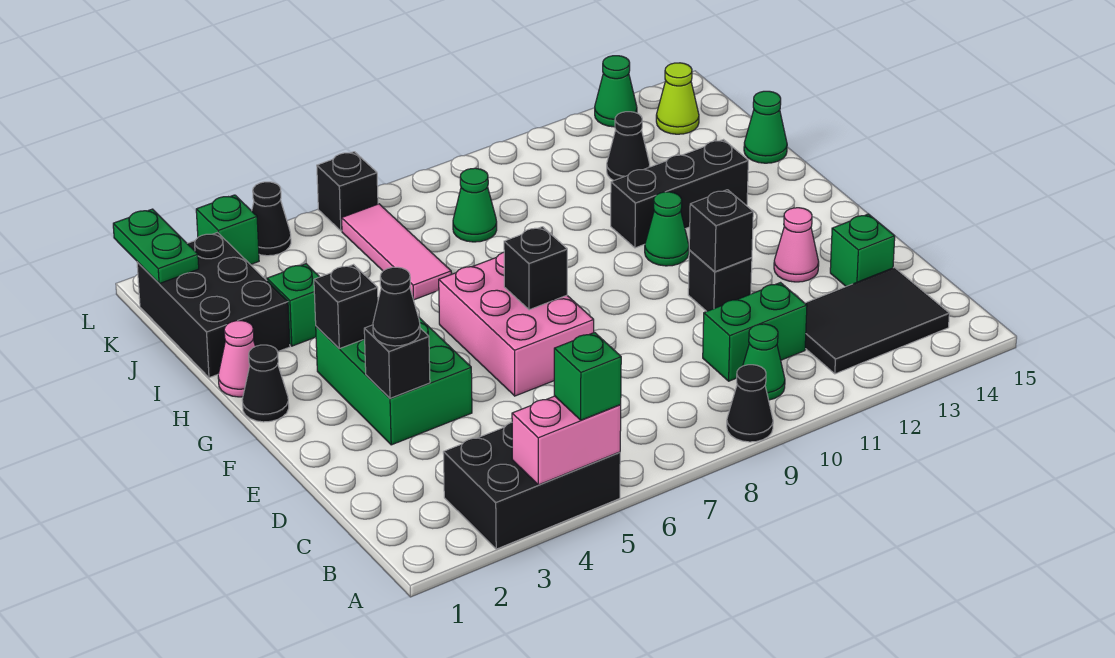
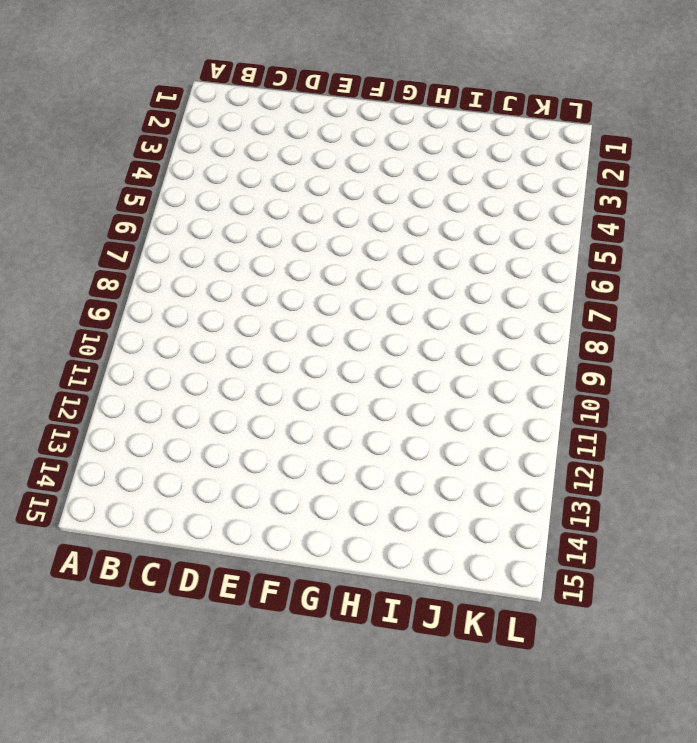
none -> black brick A3:B5 level 1
none -> black cone A9 level 1
none -> green cone B10 level 1
none -> black tile B12:C14 level 1

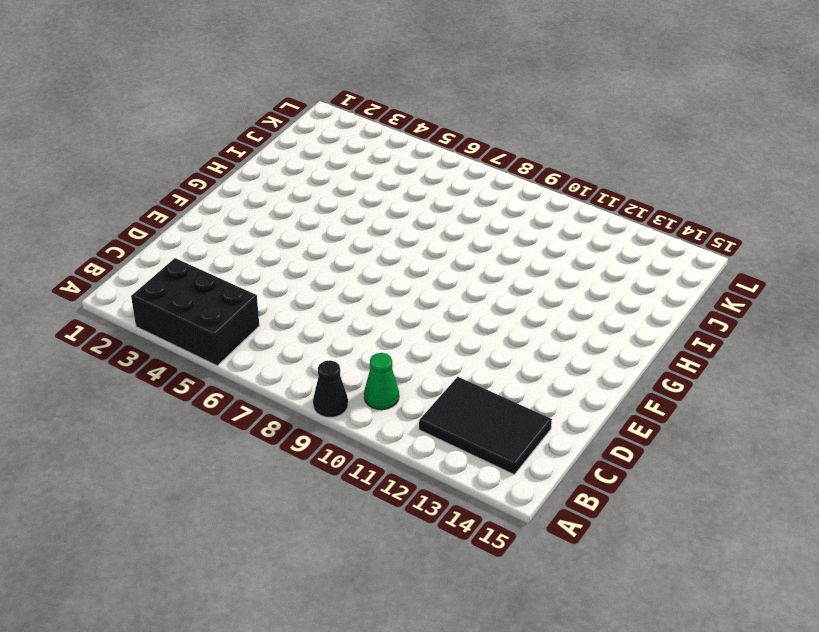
none -> green brick C10:C11 level 1
none -> green brick D14 level 1
none -> green brick E3:G4 level 1
none -> pink brick E6:G7 level 1

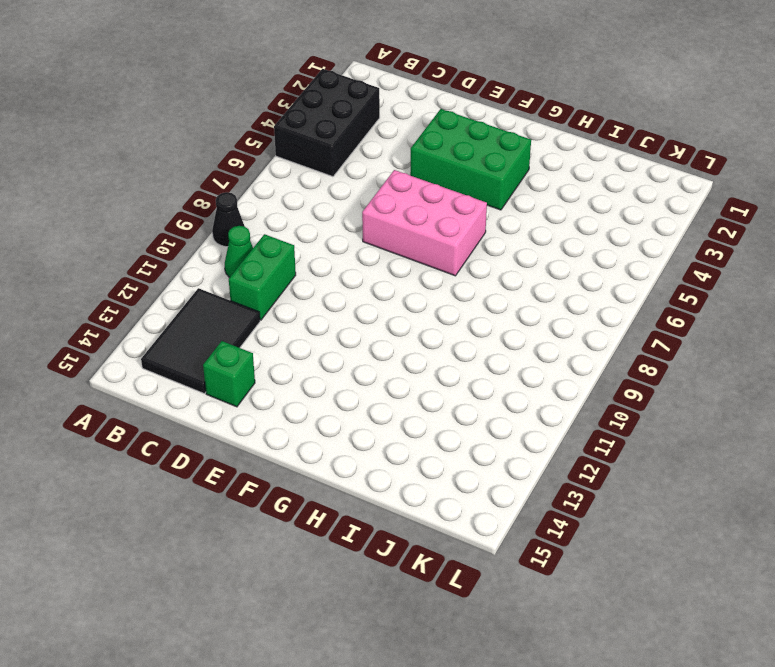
none -> black brick E11 level 1
none -> pink cone E13 level 1
none -> black cone G1 level 1
none -> green cone G11 level 1

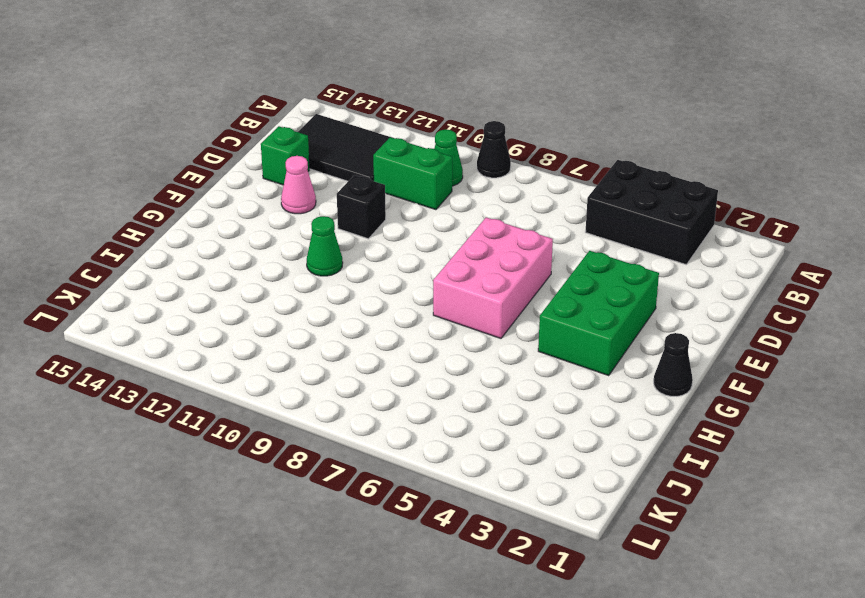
none -> pink cone H1 level 1
none -> black brick H11:H13 level 1
none -> black brick I1:K2 level 1
none -> green brick I3 level 1

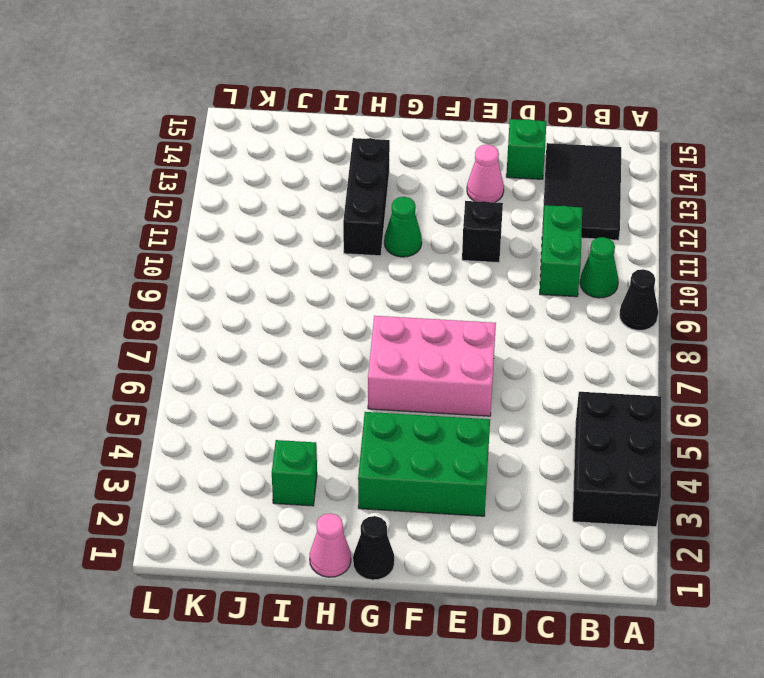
none -> black brick I1:K2 level 1
none -> pink tile I6:K6 level 1
none -> green cone I15 level 1
none -> green cone J8 level 1

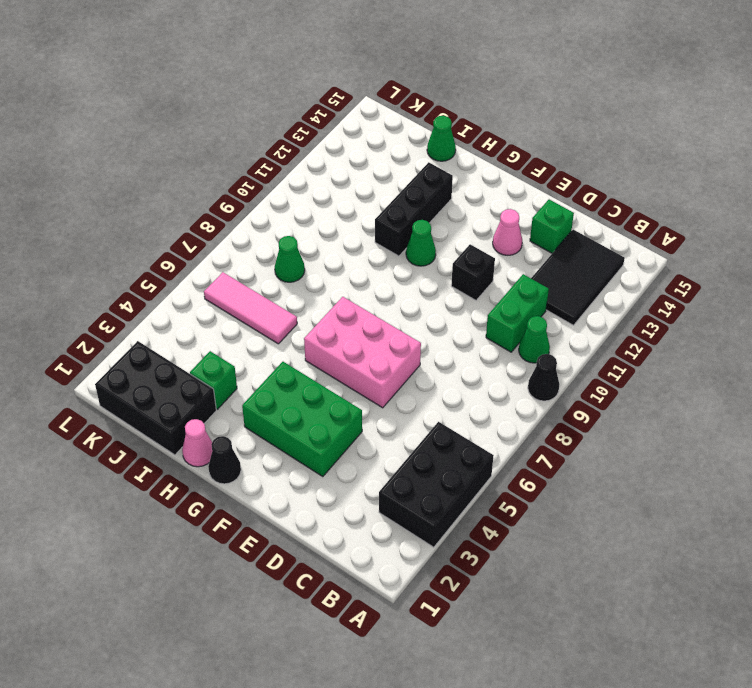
none -> black cone J12 level 1
none -> lime cone K14 level 1
none -> green brick L3 level 1
none -> black cone L4 level 1

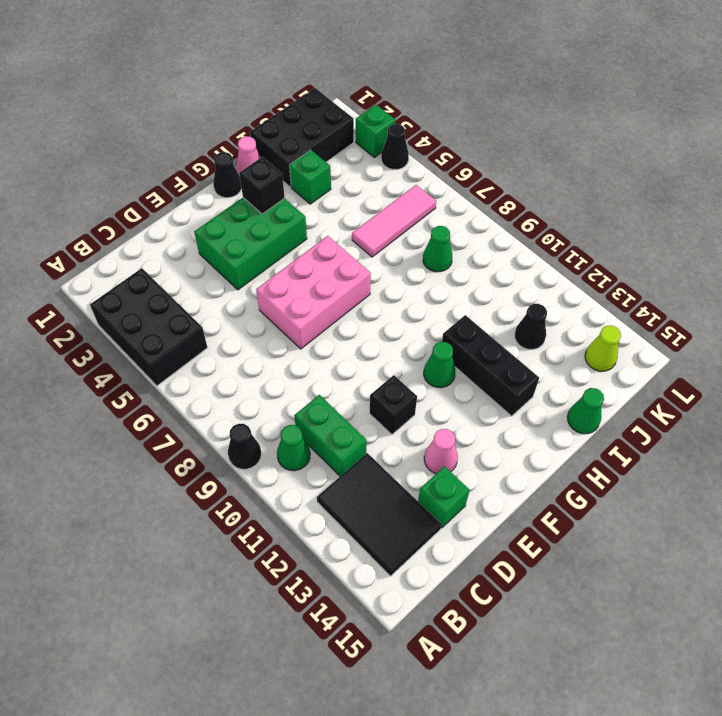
none -> black brick L6 level 1
none -> green cone L13 level 1
none -> pink brick A4:A5 level 2
none -> black brick E3 level 2

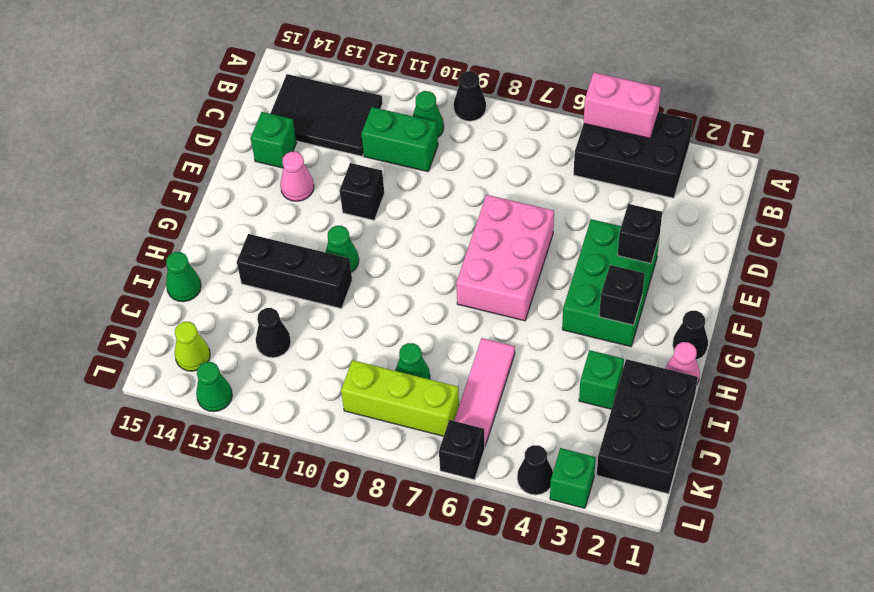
lime brick K7:K9 level 1 -> none
none -> black brick E11 level 2
none -> black brick F7 level 2
none -> green plate K1:L1 level 2
none -> green brick A5 level 3

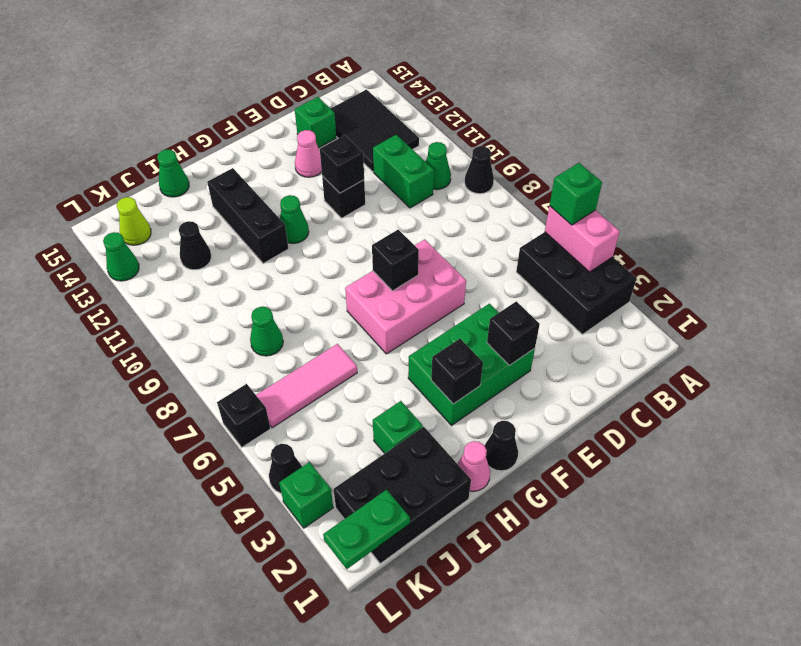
none -> black cone E3 level 3

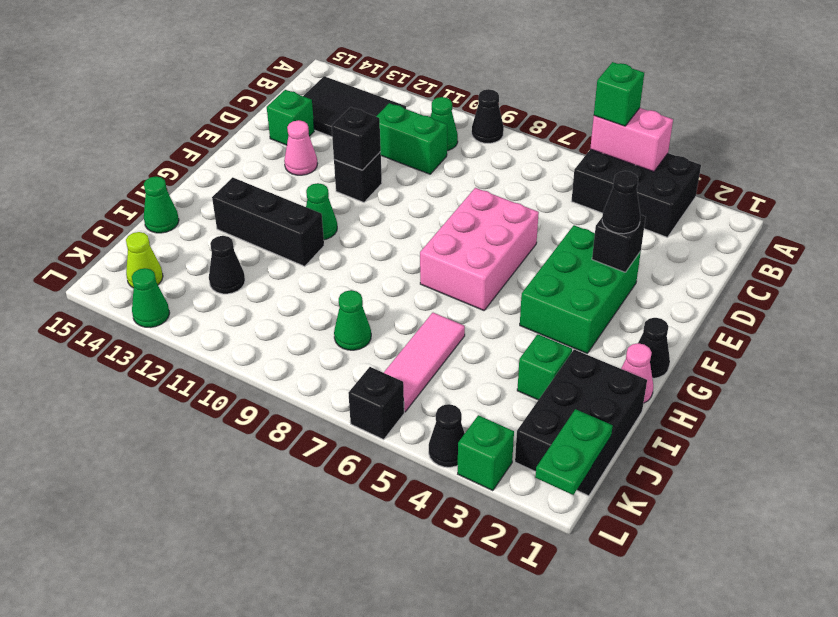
none -> black brick F7 level 2
none -> black brick G3 level 2

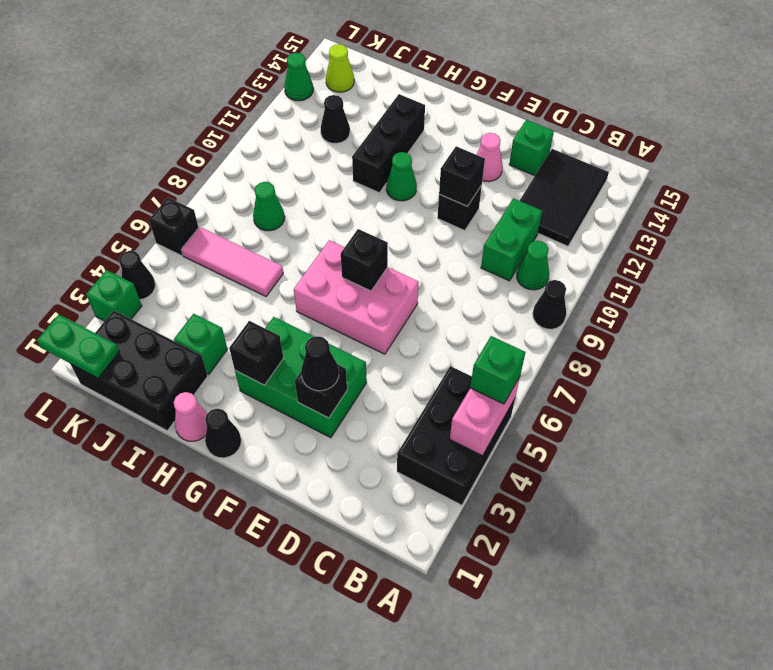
none -> green cone I15 level 1

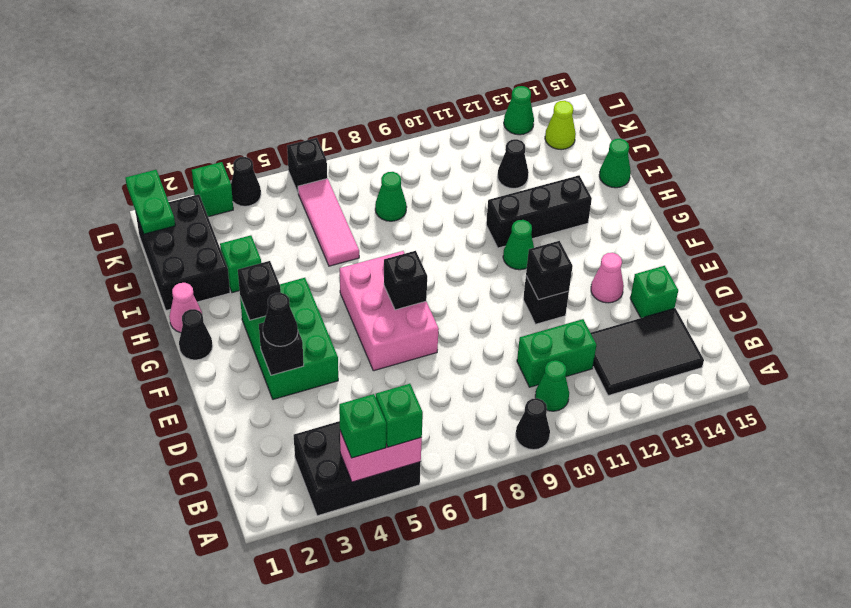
green brick A4 level 3 -> none

